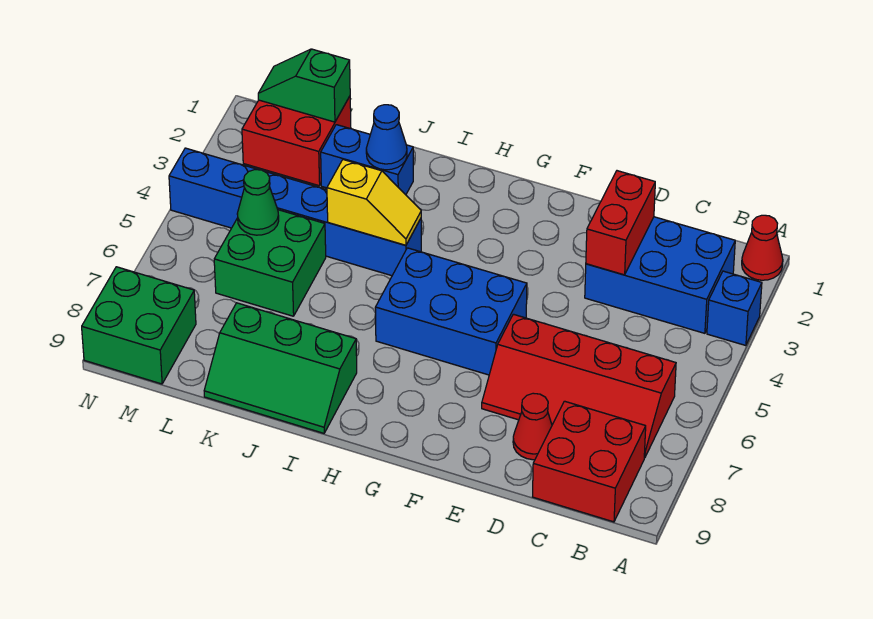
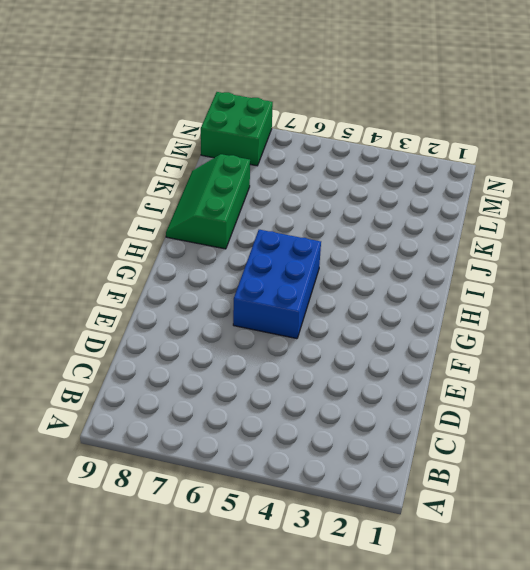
none -> red cone A1 level 1
none -> blue brick A3 level 1
none -> blue brick B2:D3 level 1

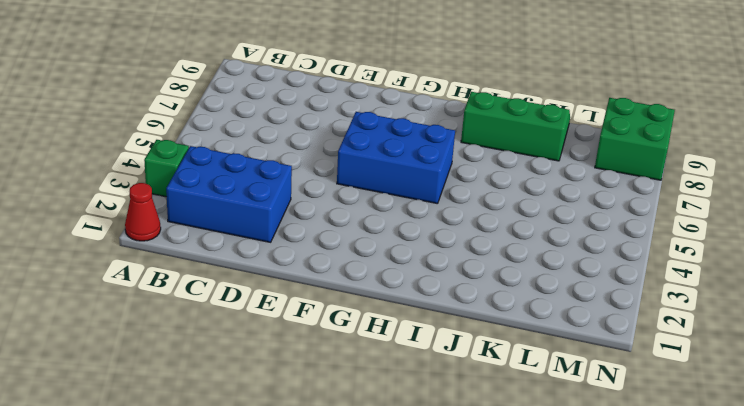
green brick A3 level 1 -> blue brick A3 level 1
none -> red slope B6:E7 level 1 top 6
none -> red brick B8:C9 level 1
none -> red cone D8 level 1

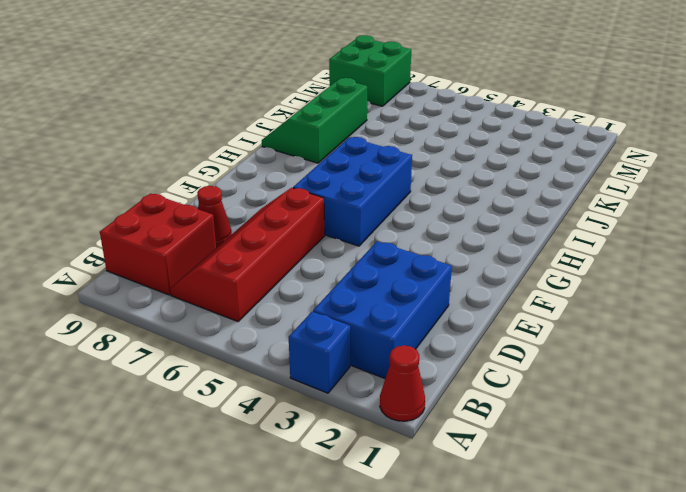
none -> blue brick I4:N4 level 1
none -> blue brick J2:K2 level 1
none -> green brick K5:L6 level 1

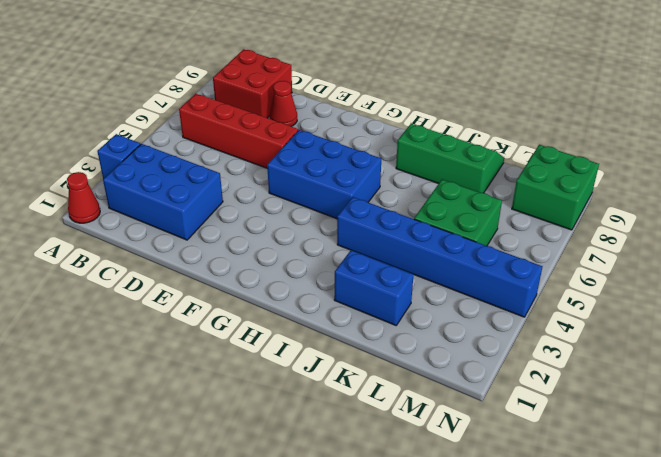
none -> red brick L1:M2 level 1
none -> red brick D2:D3 level 2
none -> yellow slope I4:J4 level 2 top J

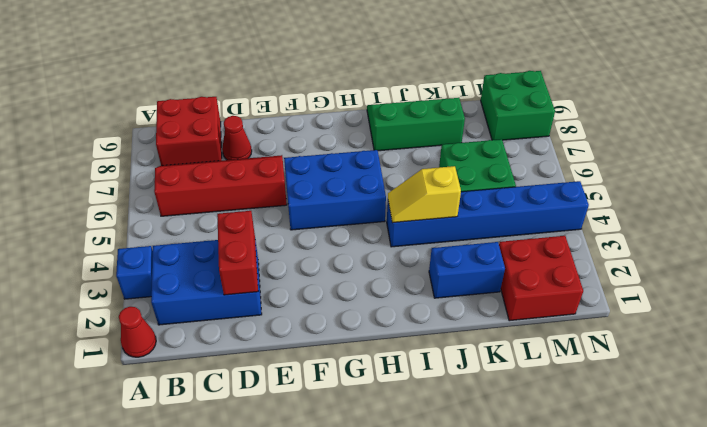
none -> blue cone J2 level 2
none -> green slope L1:M1 level 2 top L
none -> green cone L5 level 2

